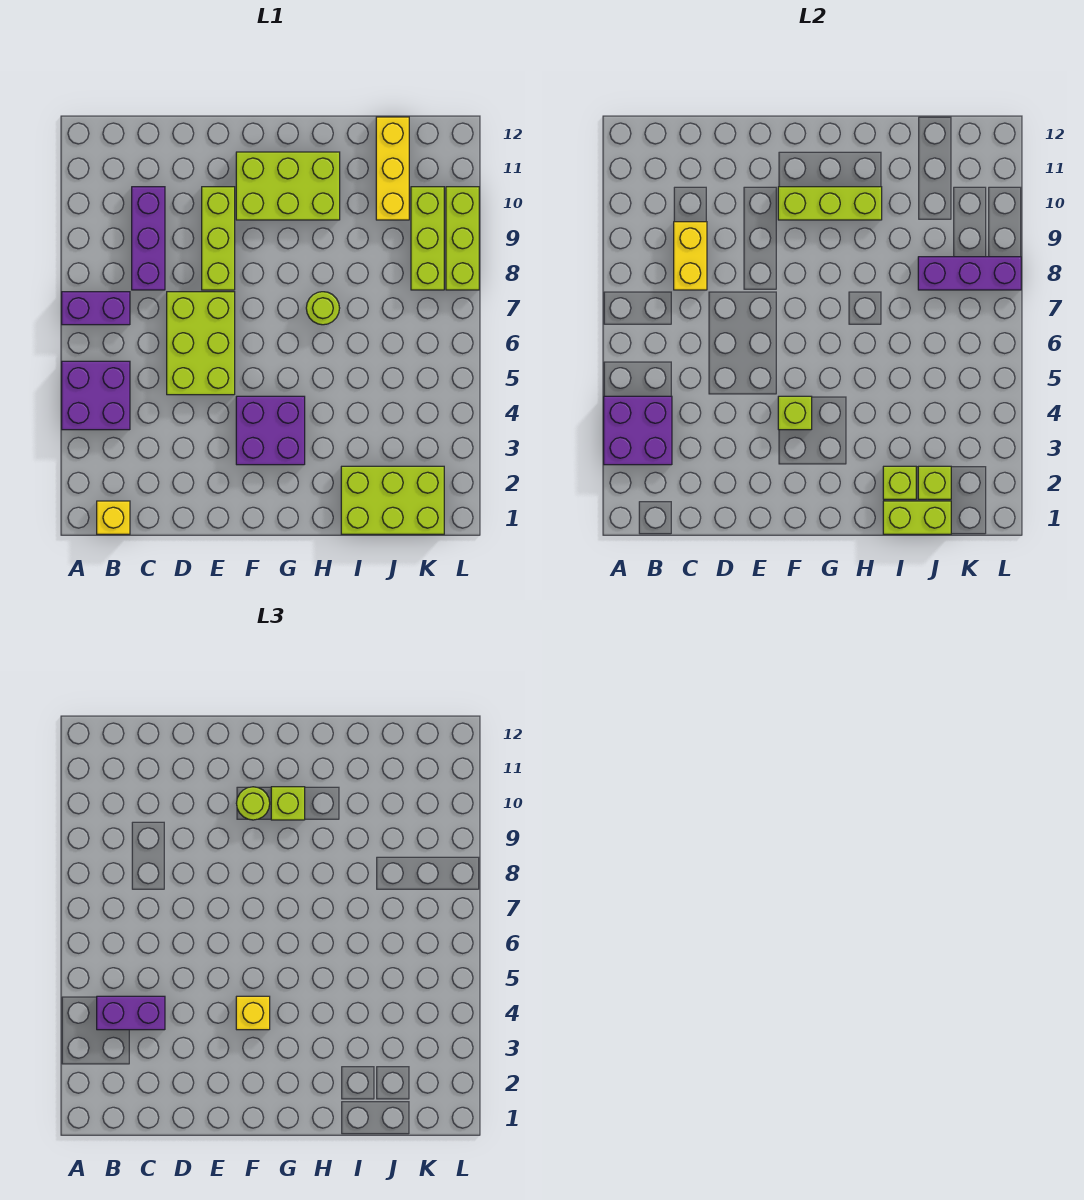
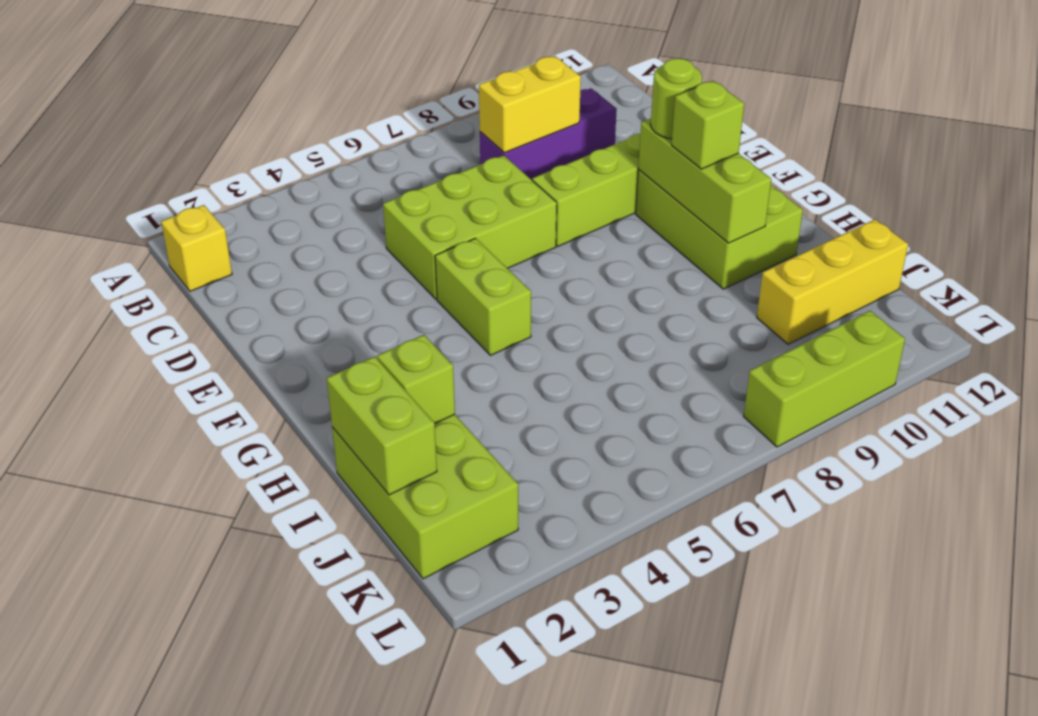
lime brick F5:G5 level 1 -> none
none -> purple brick A4:B5 level 1
none -> purple brick A7:B7 level 1
none -> purple brick F3:G4 level 1

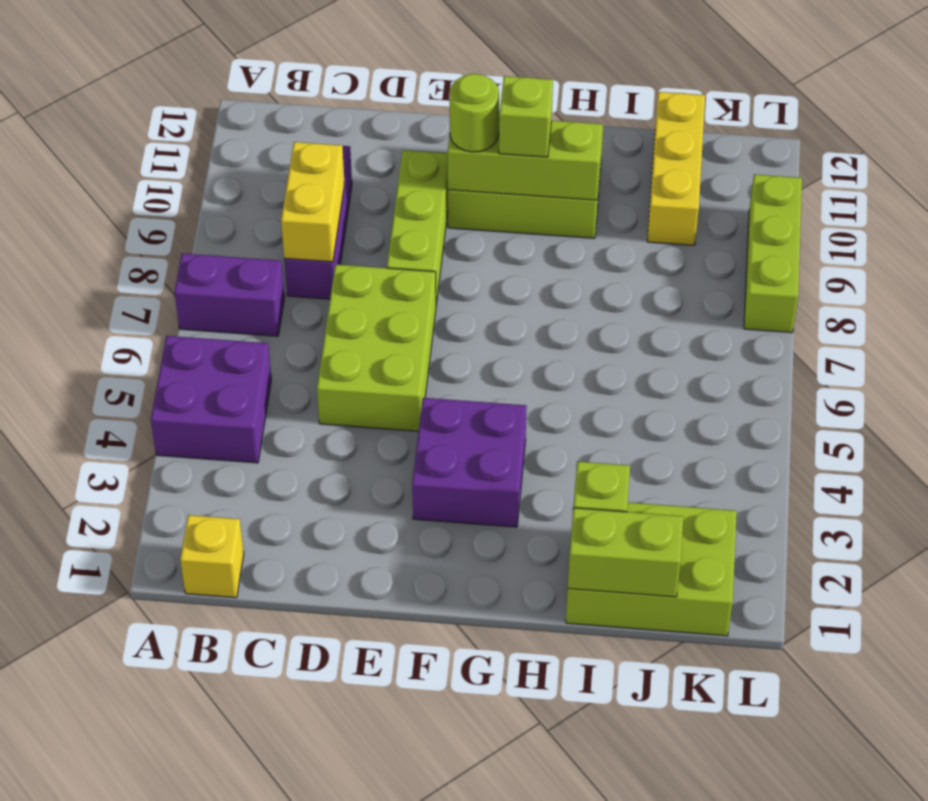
none -> lime round brick H7 level 1
none -> lime brick K8:K10 level 1
none -> purple brick A3:B4 level 2

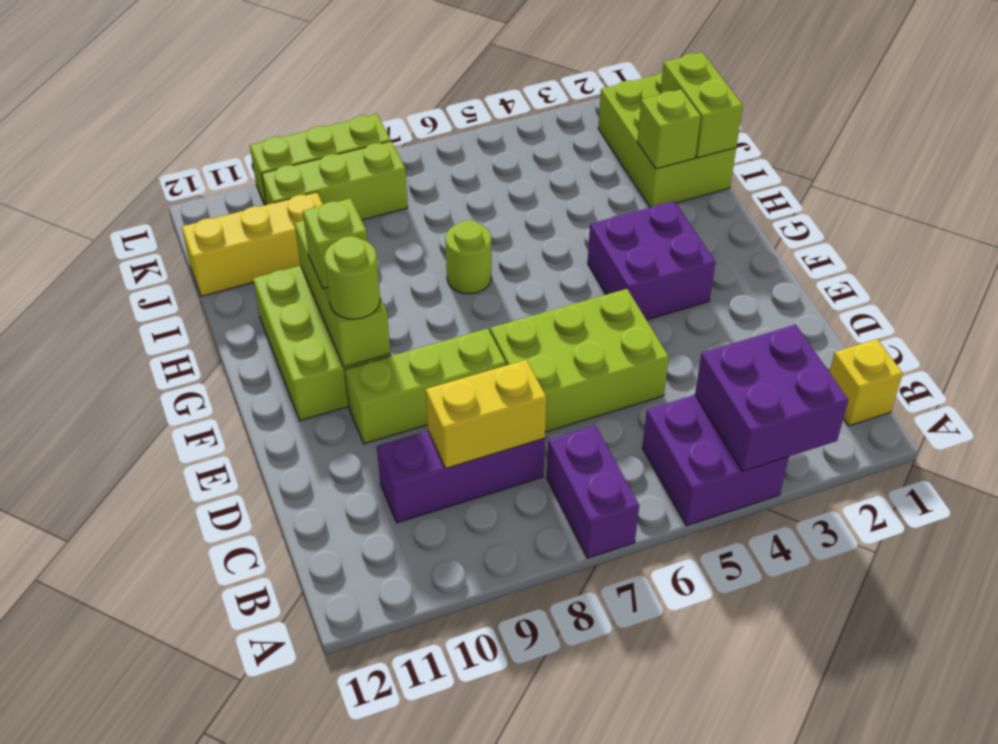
none -> lime brick F4 level 2
none -> lime brick J2 level 2
none -> purple brick J8:L8 level 2

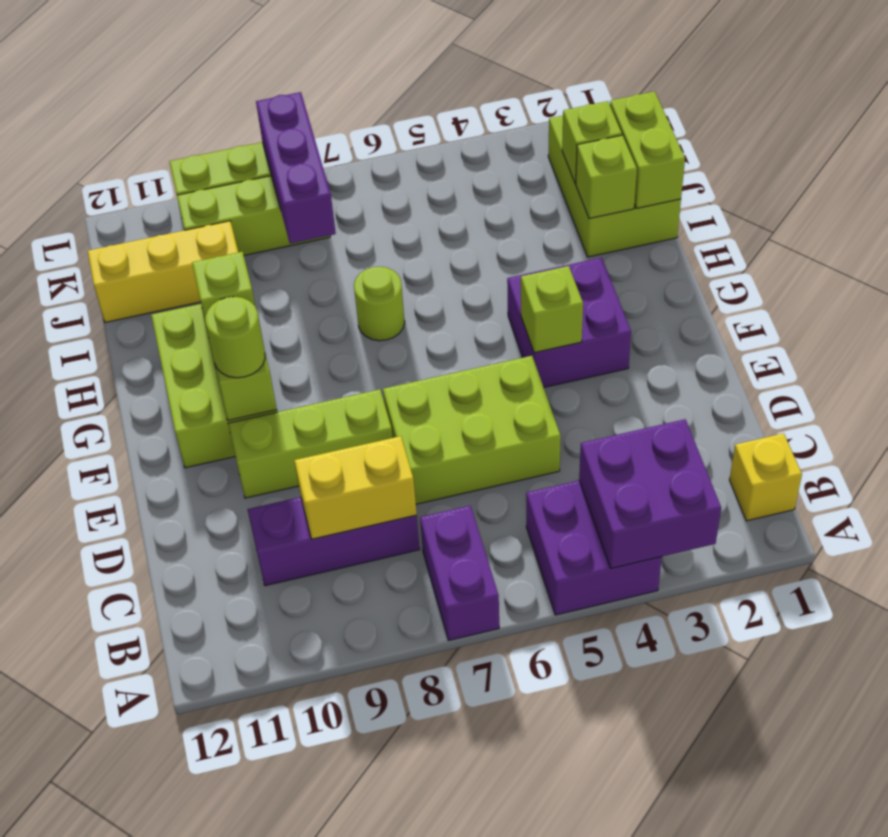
none -> purple brick B4:C4 level 3
none -> yellow brick F4 level 3

